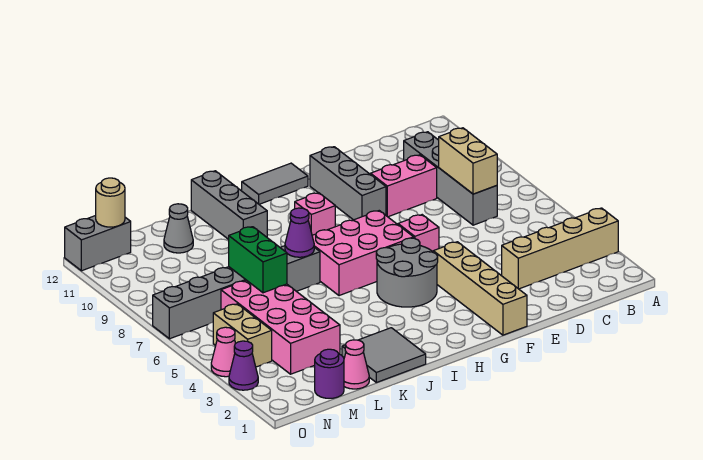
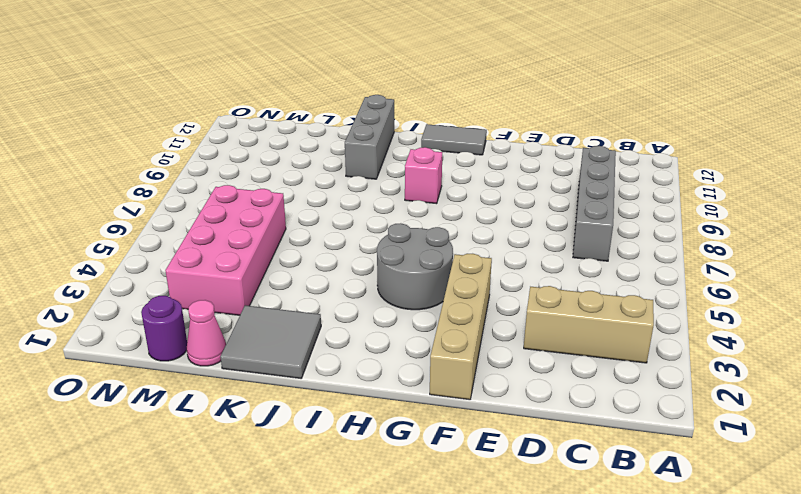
tan brick B3:D3 level 1 -> tan brick A3:D3 level 1
none -> pink brick D9:E9 level 1
none -> pink brick F6 level 1
none -> grey brick F9:F11 level 1

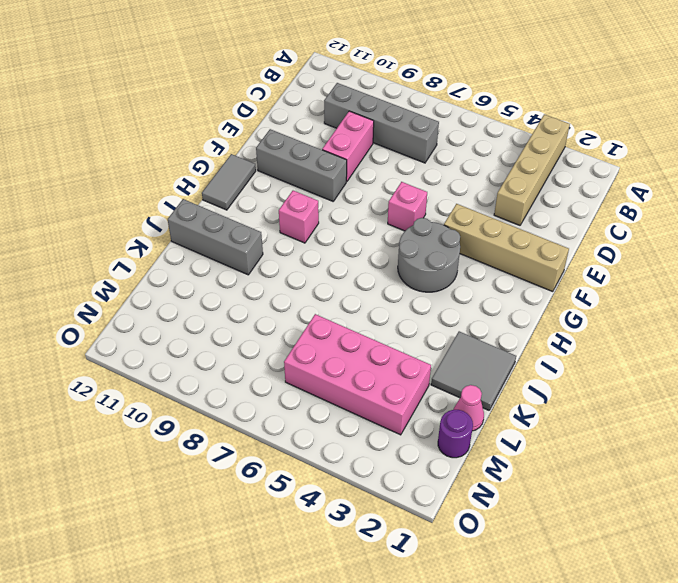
none -> pink brick G6:I7 level 1
none -> grey brick J7:O7 level 1
none -> grey cone L11 level 1

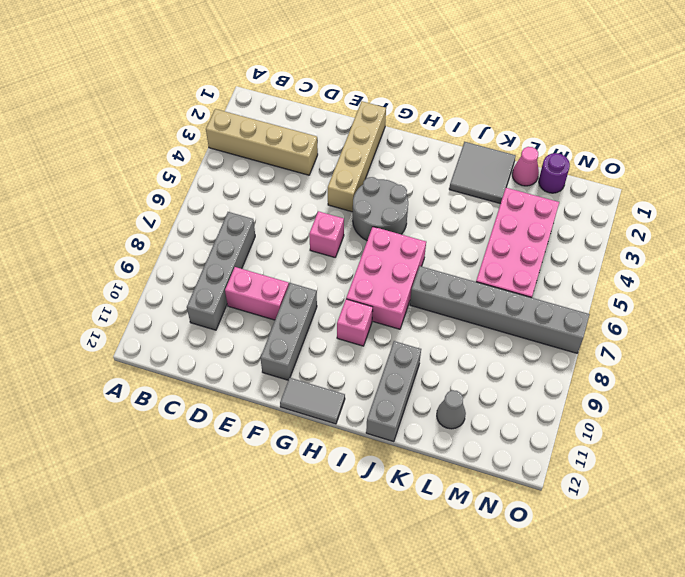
pink brick H6:I8 level 1 -> pink brick G6:I7 level 1
none -> tan brick N4:N5 level 1
none -> grey brick N12:O12 level 1
none -> purple cone O3 level 1

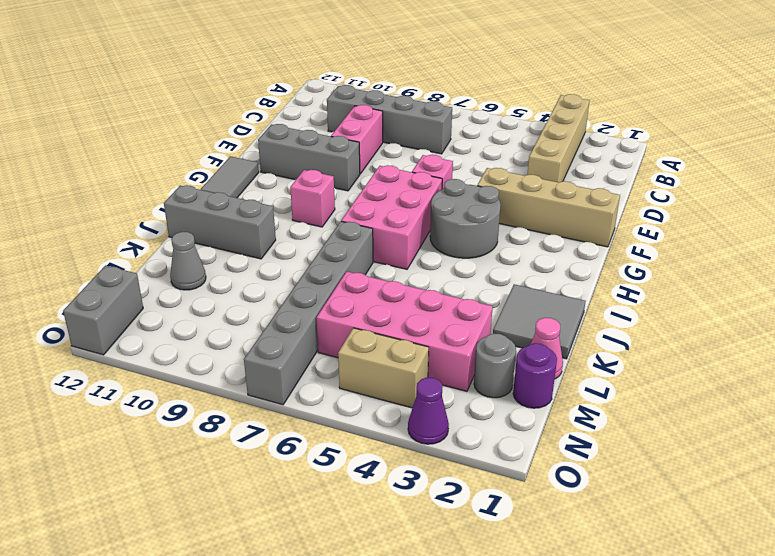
grey round brick M2 level 1 -> none
none -> pink cone O4 level 1
none -> tan brick C7:C8 level 2
none -> purple cone J7 level 2

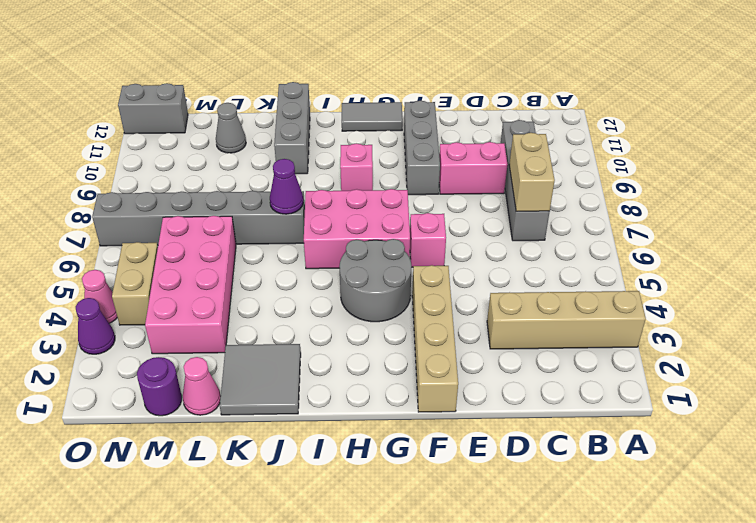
none -> green brick L6:L7 level 2
none -> tan round brick N12 level 2

